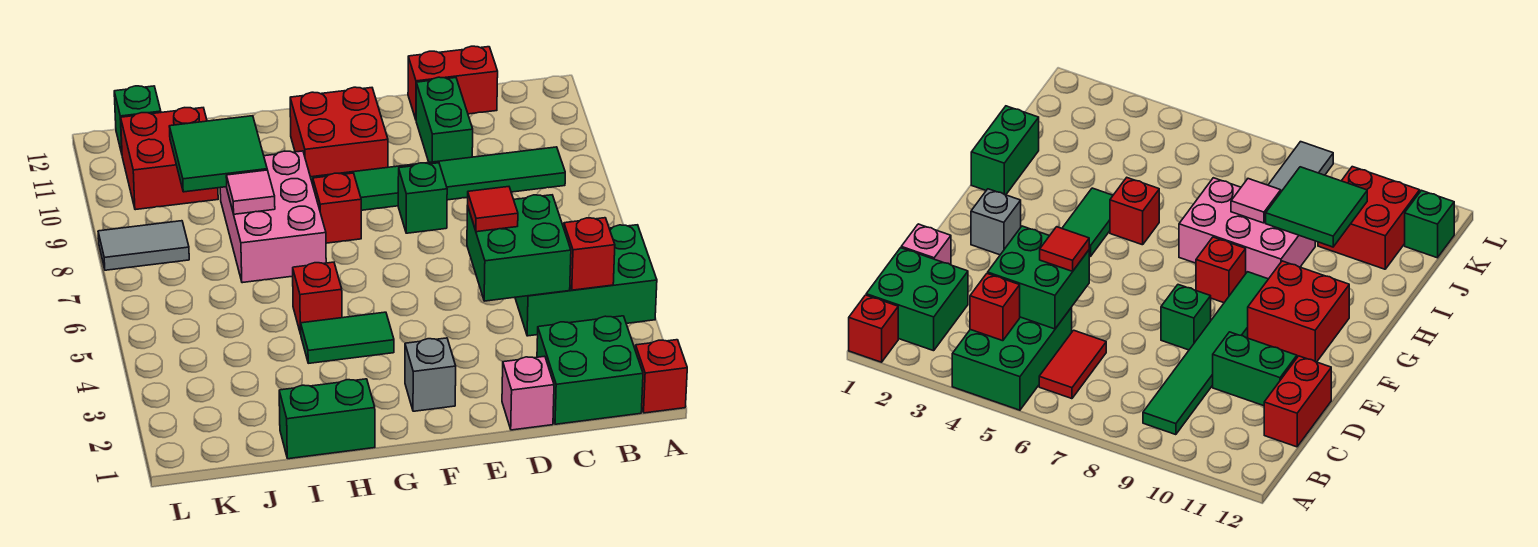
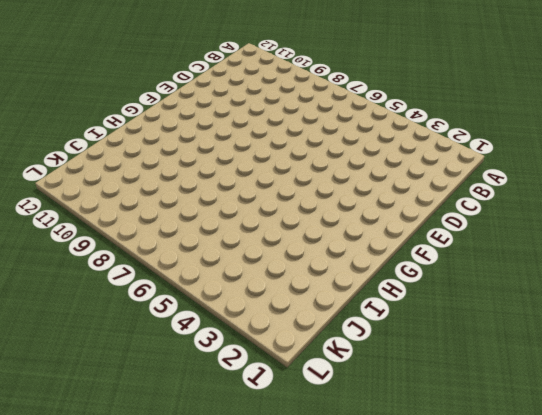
none -> red brick A1 level 1
none -> green brick A4:C5 level 1
none -> green brick B1:C2 level 1

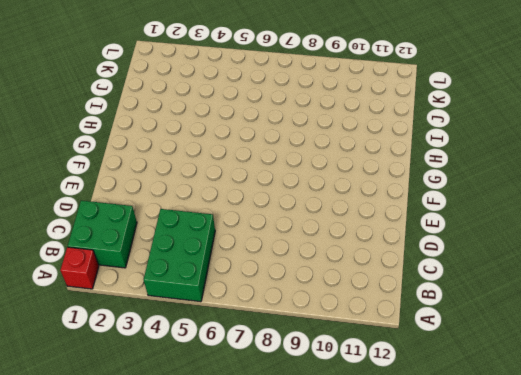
none -> red tile B6:C6 level 1
none -> green tile B9:G9 level 1
none -> red brick C12:D12 level 1

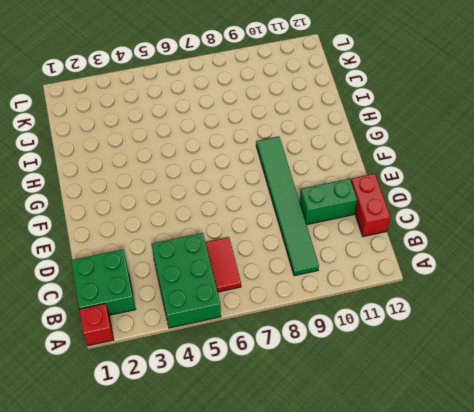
none -> pink brick D1 level 1
none -> green brick E8 level 1
none -> grey brick F2 level 1

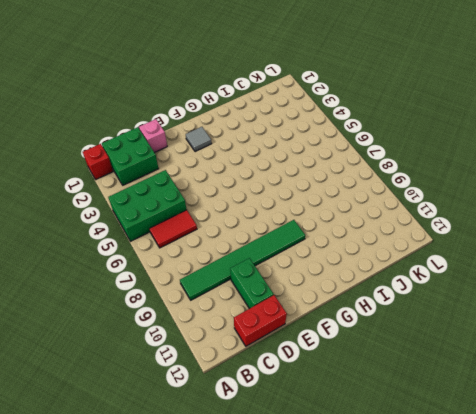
grey tile F2 level 1 -> grey brick F2 level 1
none -> green brick E8 level 1
none -> red brick F10:G11 level 1
none -> green tile G4:H4 level 1

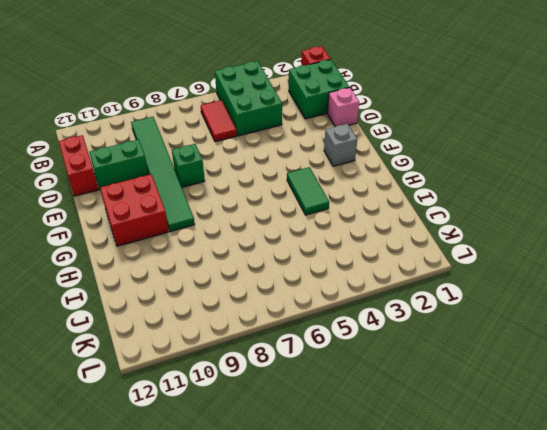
none -> red brick G8 level 1
none -> green brick H1:I1 level 1
none -> red brick H5 level 1

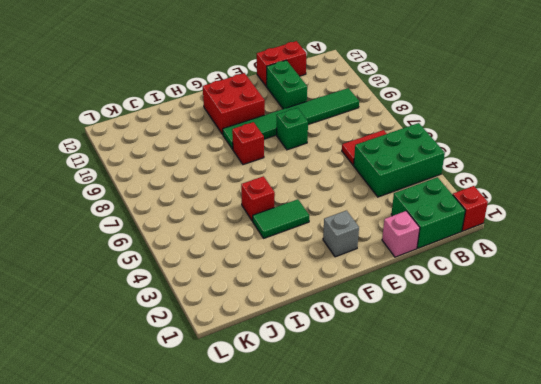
none -> green brick H1:I1 level 1
none -> pink brick H7:I9 level 1
none -> red brick J10:K11 level 1

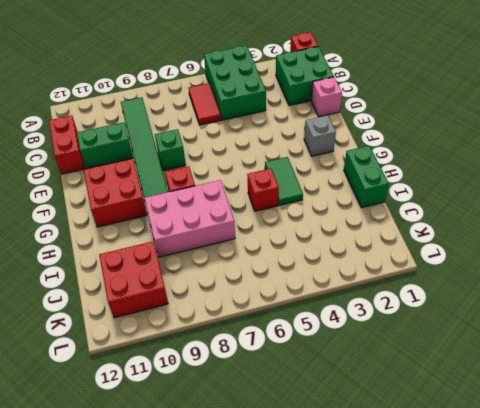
none -> grey tile K8:L8 level 1
none -> green brick K12 level 1
none -> red brick B4 level 2

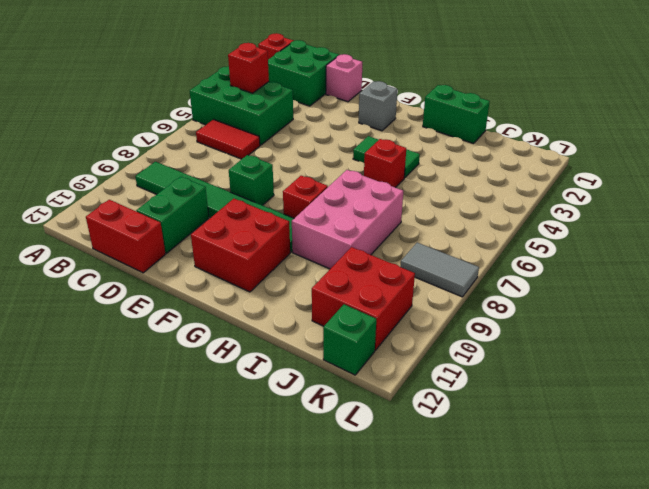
none -> green brick C4:D5 level 2
none -> pink tile I8 level 2
none -> green tile I9:J10 level 2

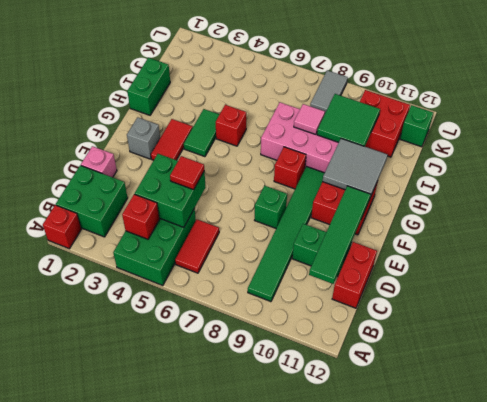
green tile C11:F11 level 2 -> none
red tile F3:G3 level 1 -> none
grey tile G10:H11 level 2 -> none

